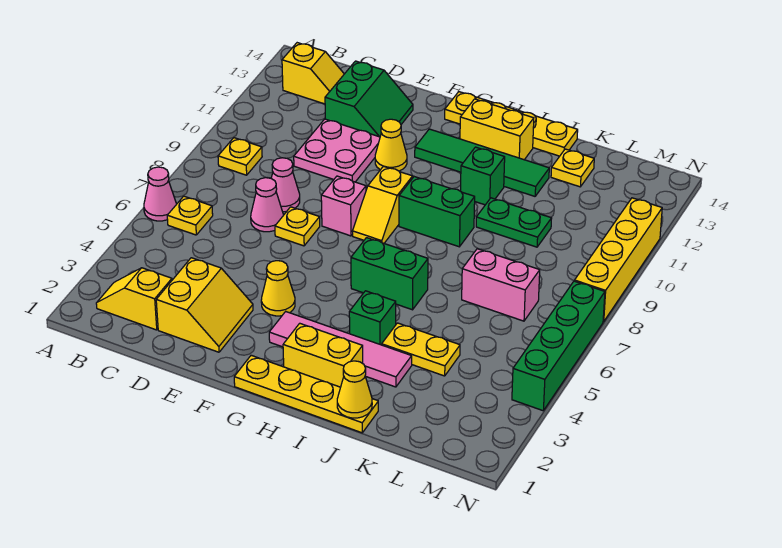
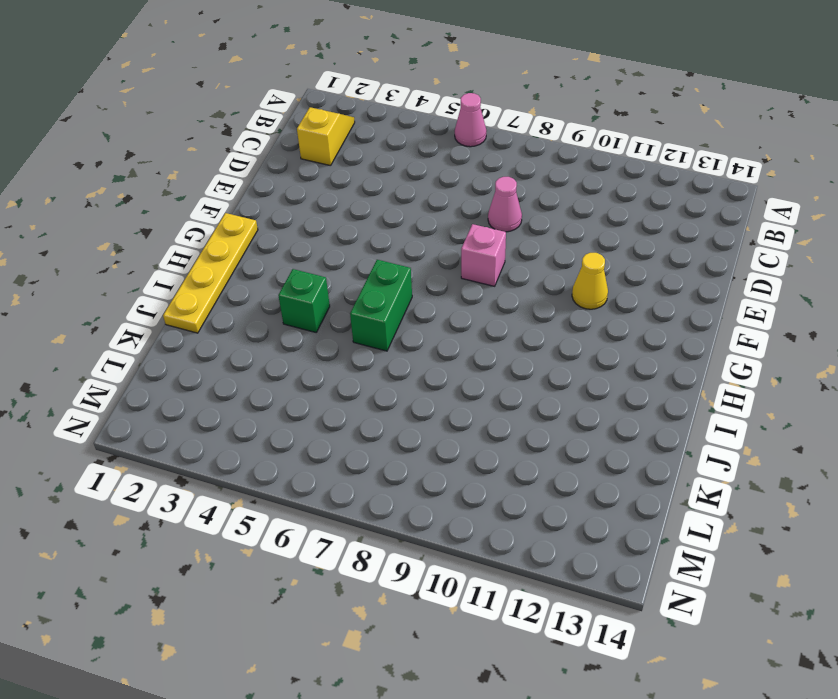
none -> yellow plate B6 level 1
none -> yellow plate B9 level 1
none -> yellow slope B13:C13 level 1 top B
none -> yellow slope D2:E3 level 1 top D

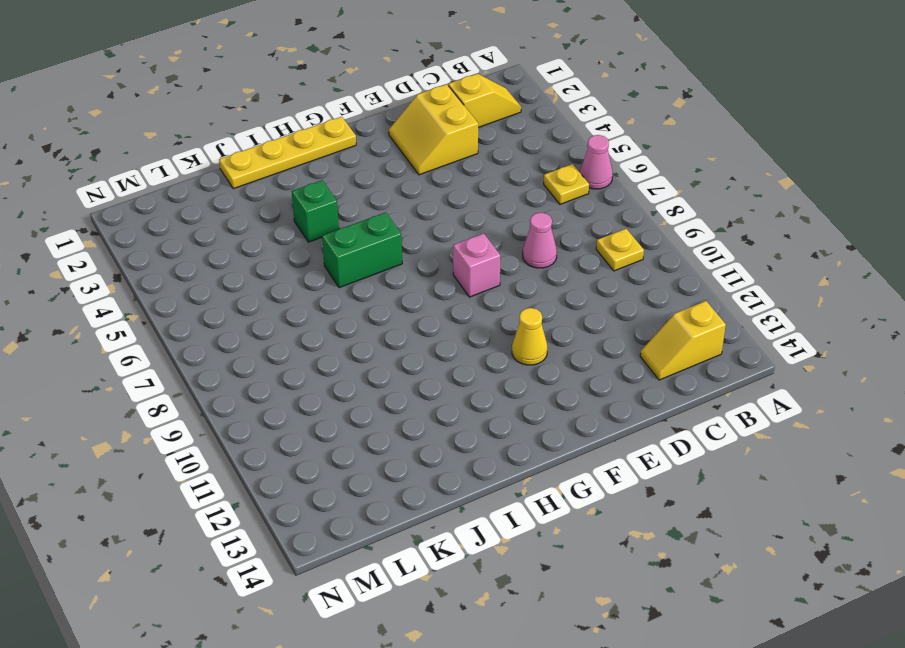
none -> pink cone D7 level 1
none -> pink plate D10:E11 level 1
none -> green slope D12:E13 level 1 top D
none -> yellow plate E7 level 1

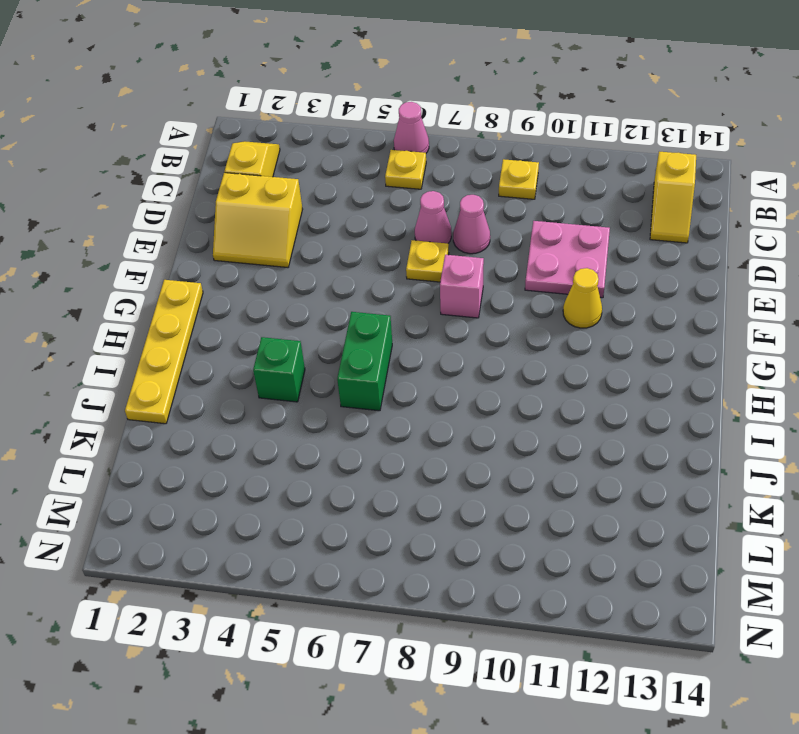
none -> green slope D12:E13 level 1 top D
none -> yellow cone F4 level 1
none -> pink tile G3:J3 level 1
none -> yellow slope G8:G9 level 1 top 9

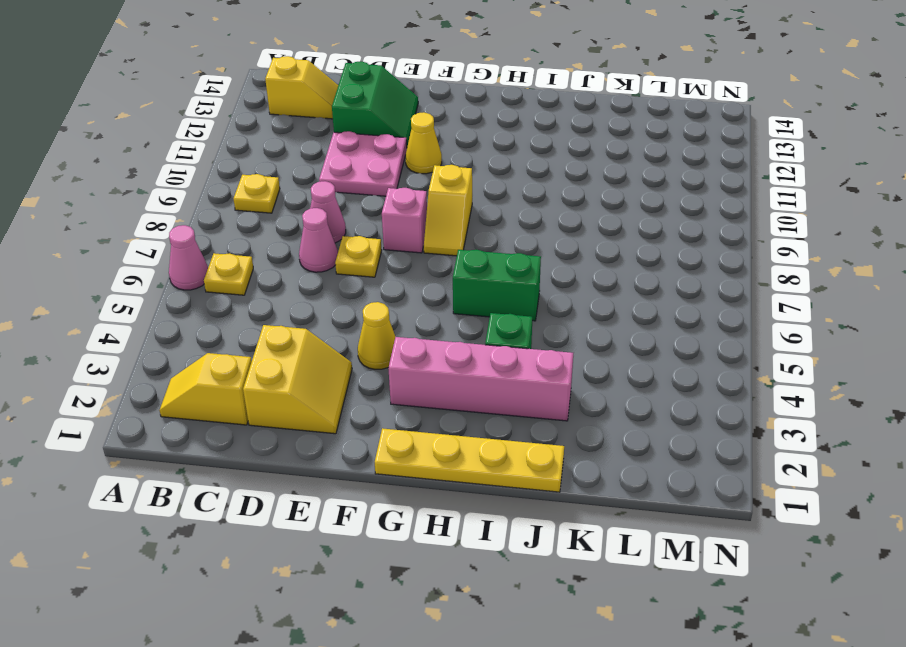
pink brick G3:J3 level 1 -> pink tile G3:J3 level 1
none -> green tile G12:J12 level 1
none -> yellow plate G14:J14 level 1
none -> yellow brick H2:I2 level 1
none -> green brick H9:I9 level 1

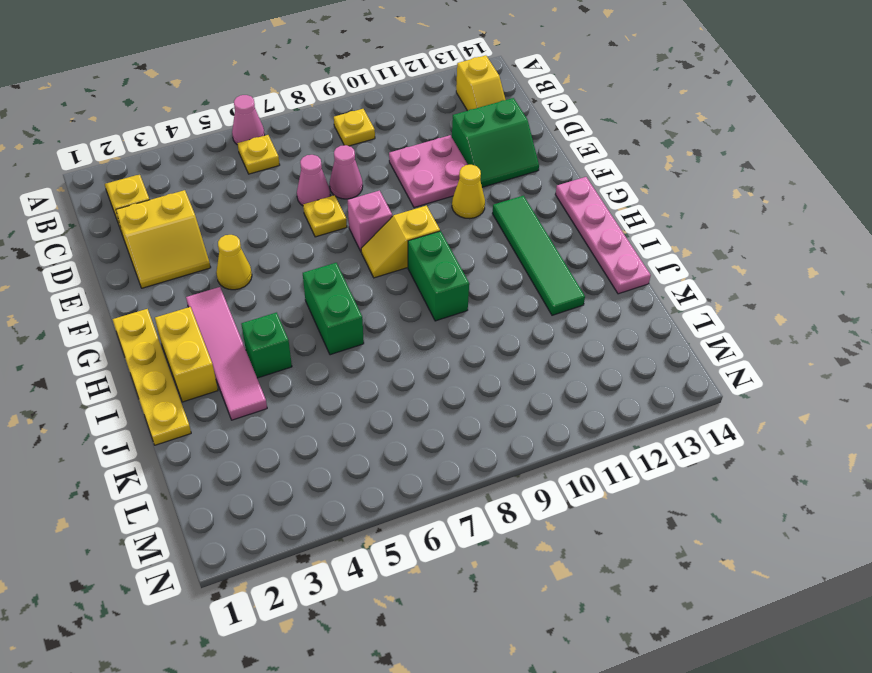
pink plate G14:J14 level 1 -> yellow plate G14:J14 level 1
none -> yellow brick H13:I13 level 1
none -> green brick I11 level 1
none -> yellow plate J4:K4 level 1
none -> green plate J10:K10 level 1

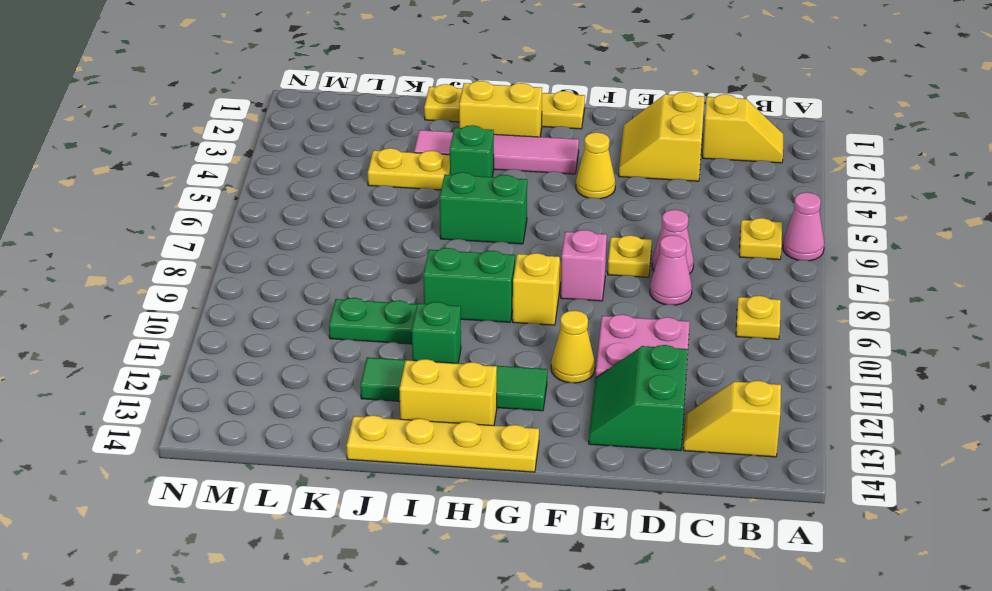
none -> pink brick K7:L7 level 1
none -> yellow plate K13 level 1
none -> green brick N4:N7 level 1
none -> yellow brick N8:N11 level 1

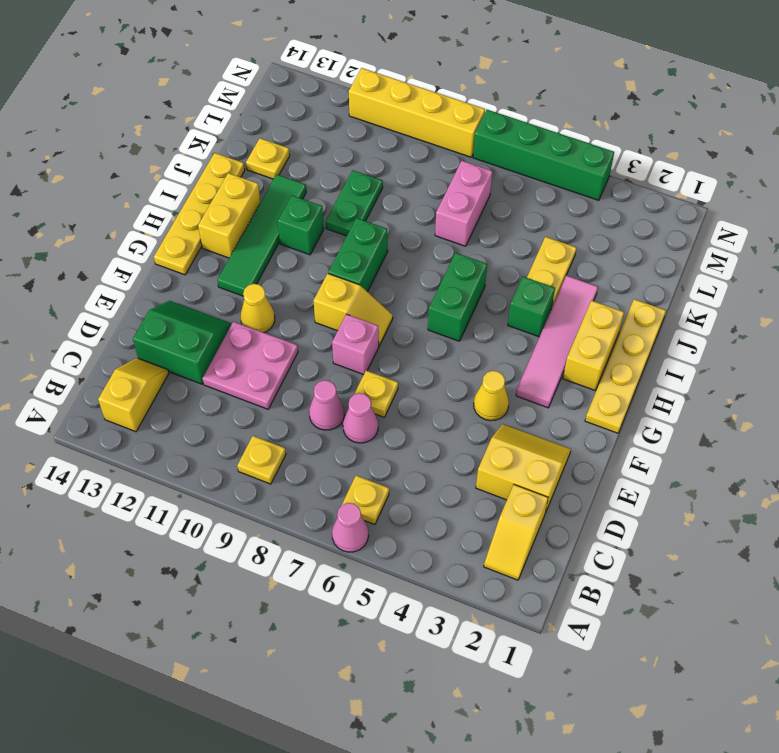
none -> yellow cone J1 level 2

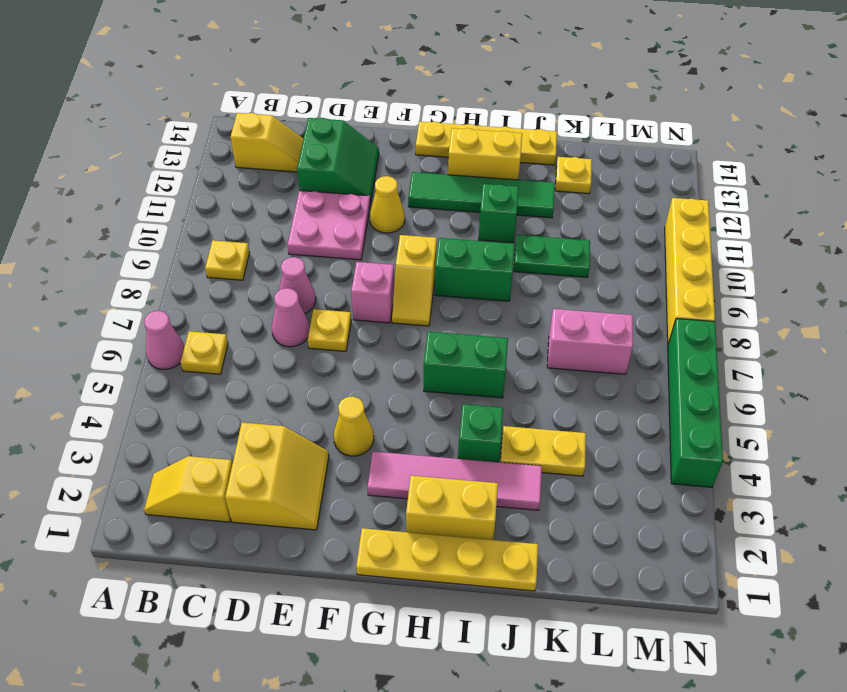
none -> yellow cone J1 level 2

